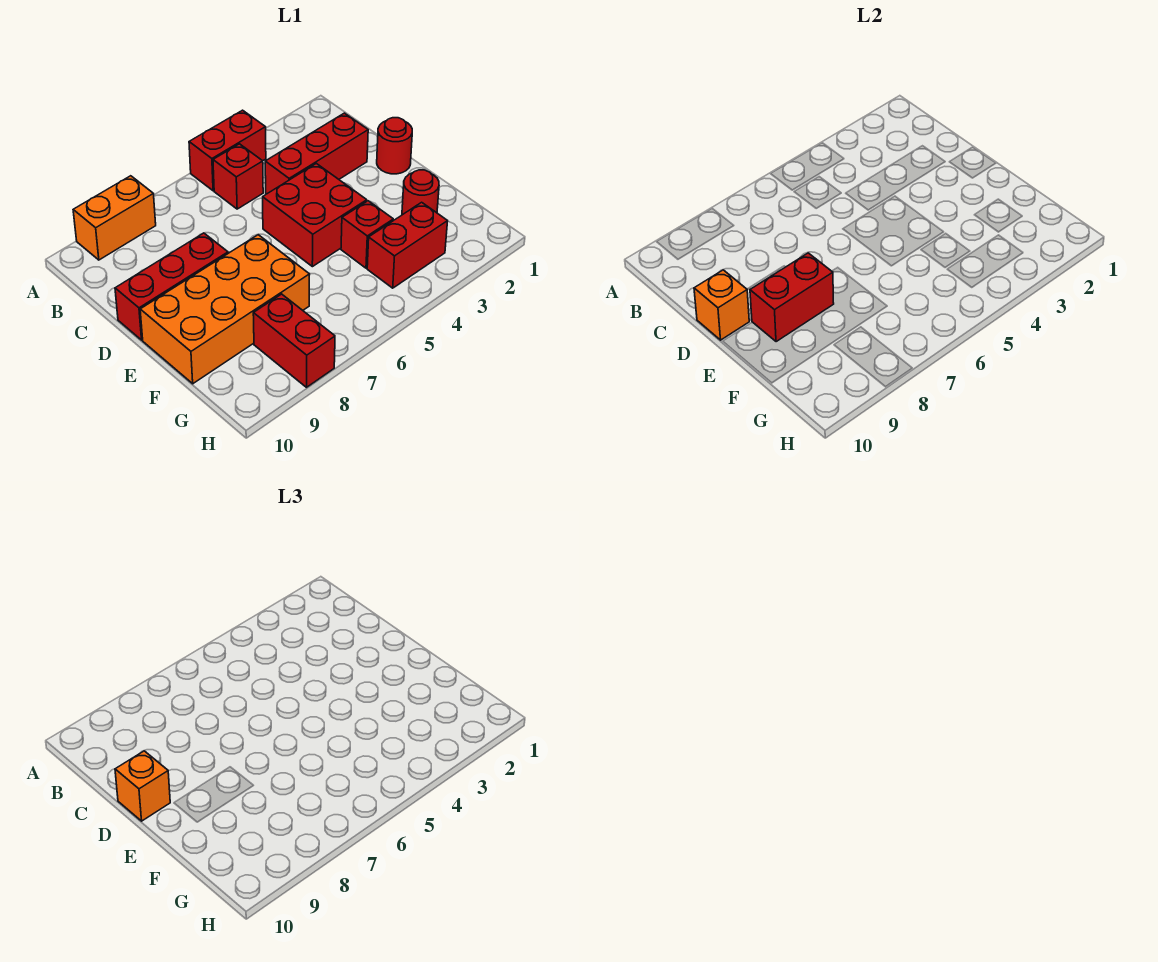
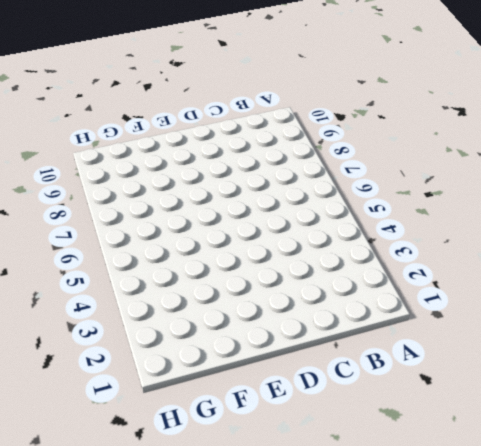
none -> red brick A4:A5 level 1
none -> orange brick A8:A9 level 1
none -> red brick B5 level 1

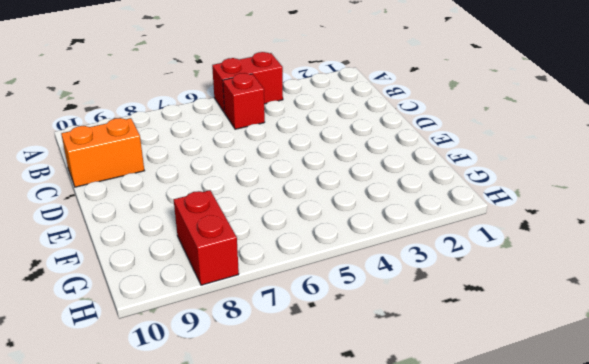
orange brick C9:C10 level 1 -> orange brick A8:A9 level 1
none -> red brick C2:C4 level 1
none -> red round brick D1 level 1
none -> red brick D4:E5 level 1

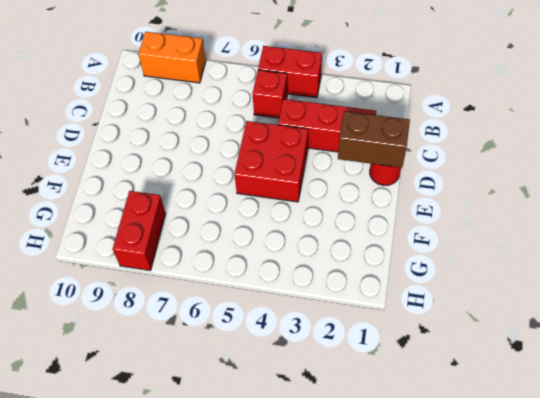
brown brick D1:D2 level 2 -> none
none -> red brick D8:D10 level 1
none -> orange brick E7:F10 level 1
none -> red round brick F2 level 1

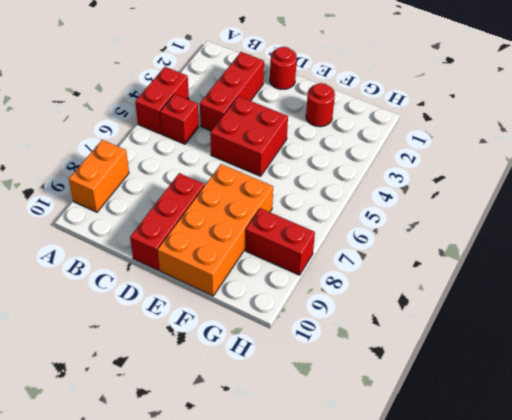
none -> red brick F4 level 1
none -> red brick G3:G4 level 1
none -> orange brick D10 level 2

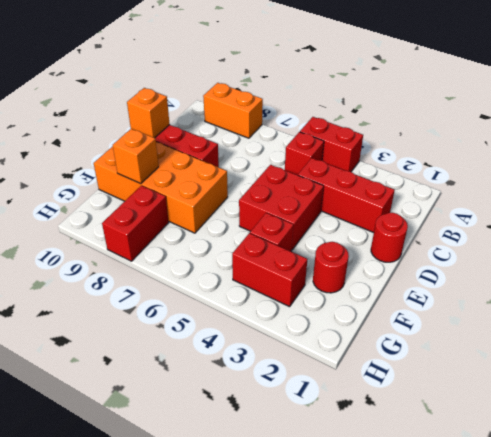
orange brick F9 level 2 -> orange brick D10 level 3
none -> red brick E8:E9 level 2

